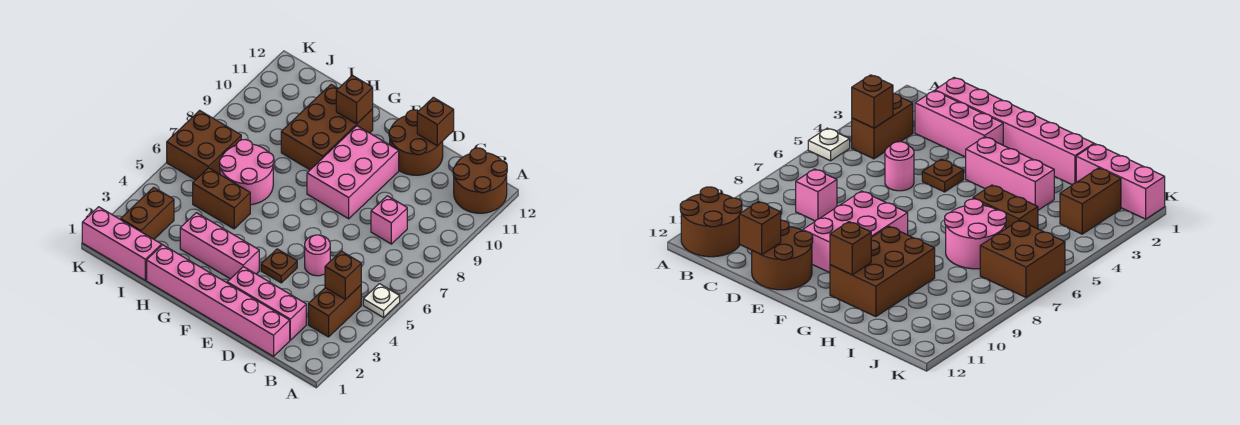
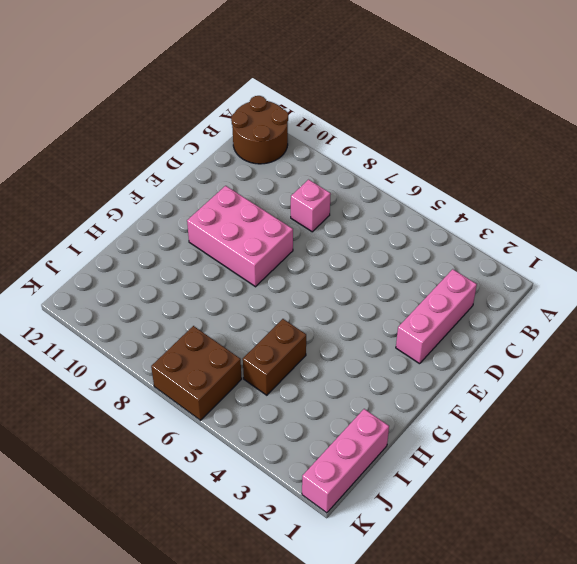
none -> white plate A5 level 1
none -> brown brick B3:B4 level 1
none -> pink brick C1:H1 level 1

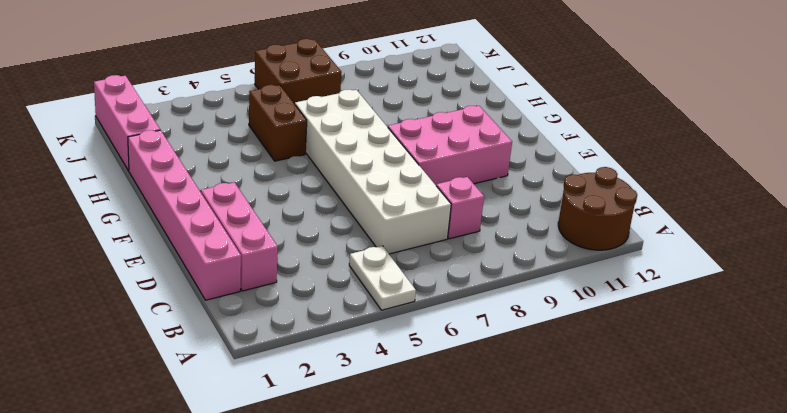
white plate A5:B5 level 1 -> white plate A5 level 1
white brick C6:H7 level 1 -> pink round brick H6:I7 level 1
none -> brown brick B3:B4 level 1
none -> pink round brick D5 level 1
none -> brown round brick D11:E12 level 1

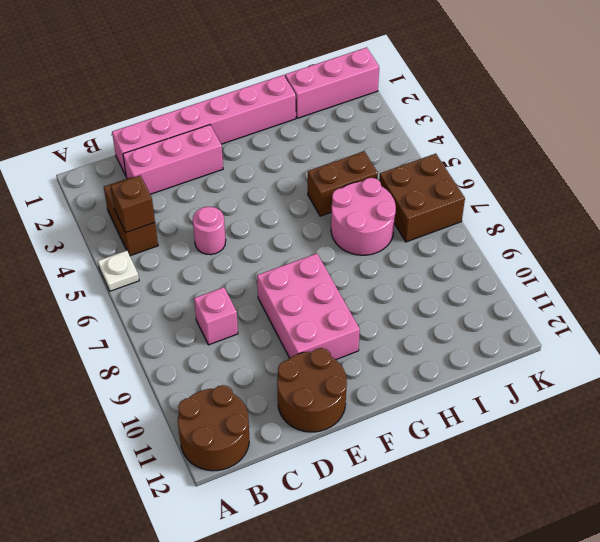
none -> brown plate E4 level 1
none -> pink brick F3:H3 level 1
none -> brown brick G9:H11 level 1

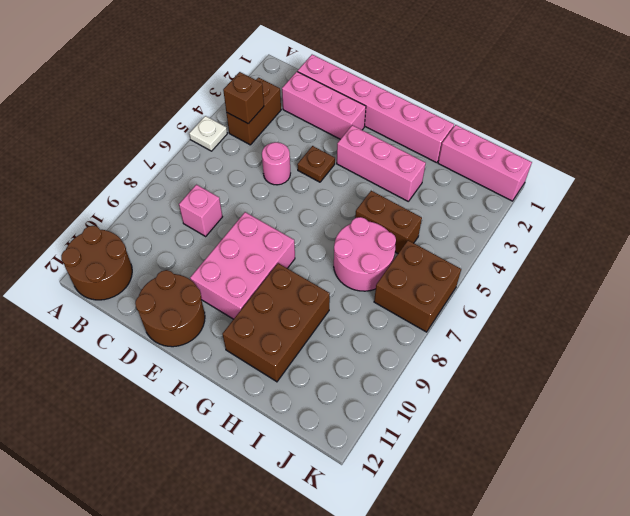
none -> brown brick J2:J3 level 1
none -> brown brick D12 level 2
none -> brown brick G11 level 2

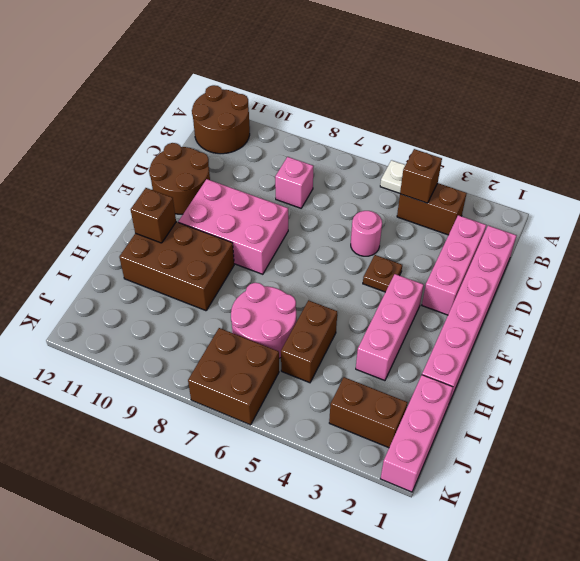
none -> brown brick D12 level 2

